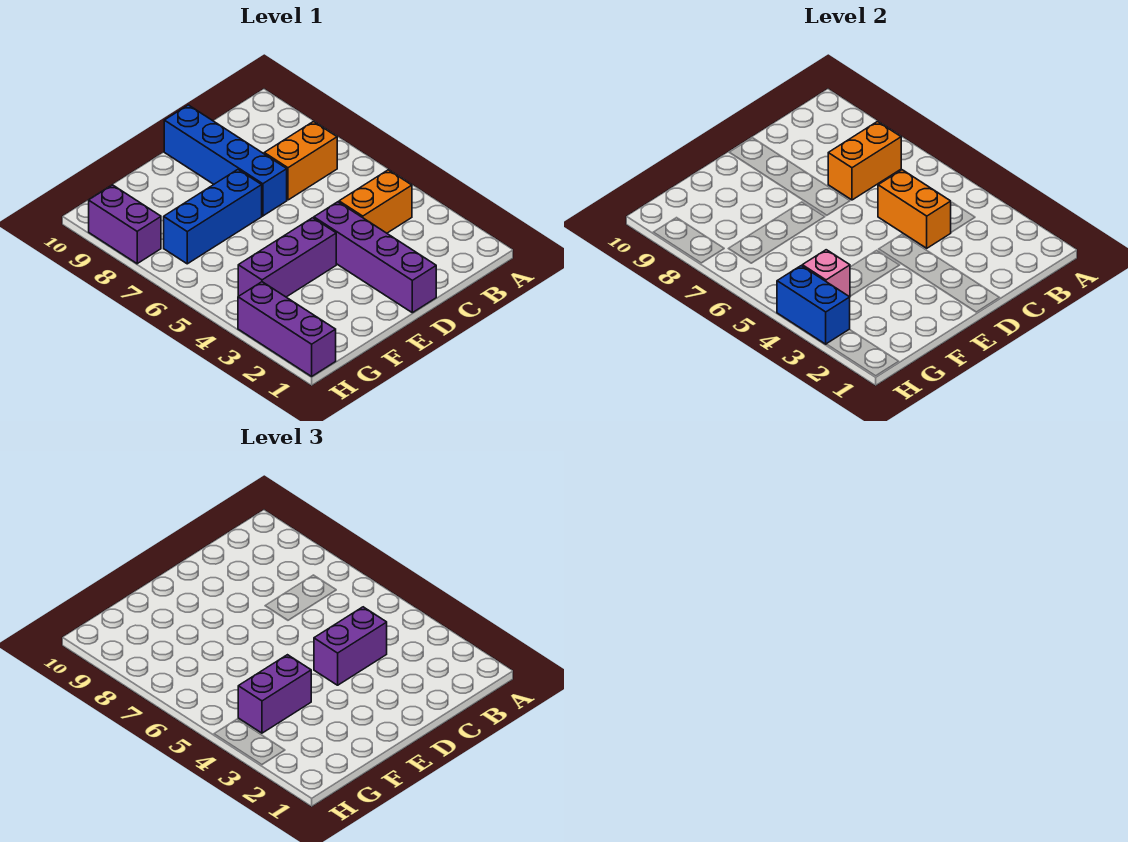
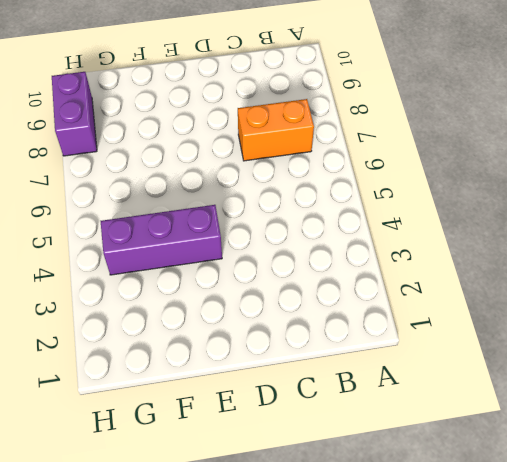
none -> orange brick B4:C4 level 1
none -> purple brick D1:D4 level 1
none -> blue brick D7:D10 level 1

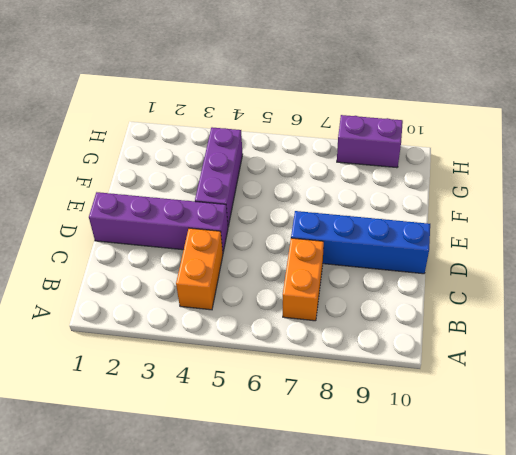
none -> blue brick E7:G7 level 1
none -> purple brick H1:H3 level 1
none -> orange brick B7:C7 level 2

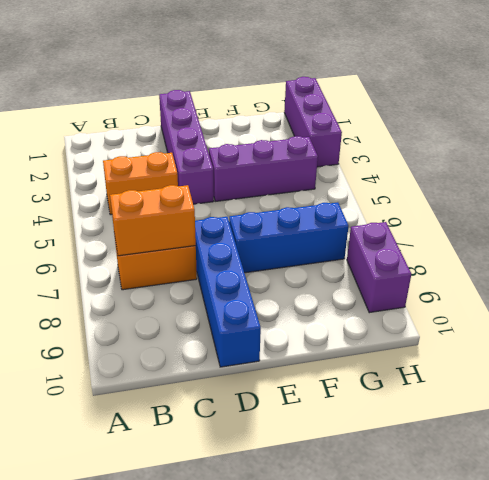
none -> orange brick C4:C5 level 2
none -> pink brick G4 level 2
none -> blue brick H3:H4 level 2

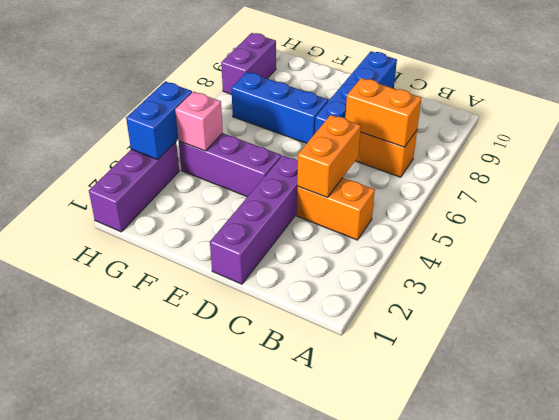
none -> purple brick C4:D4 level 3
none -> purple brick F4:G4 level 3

